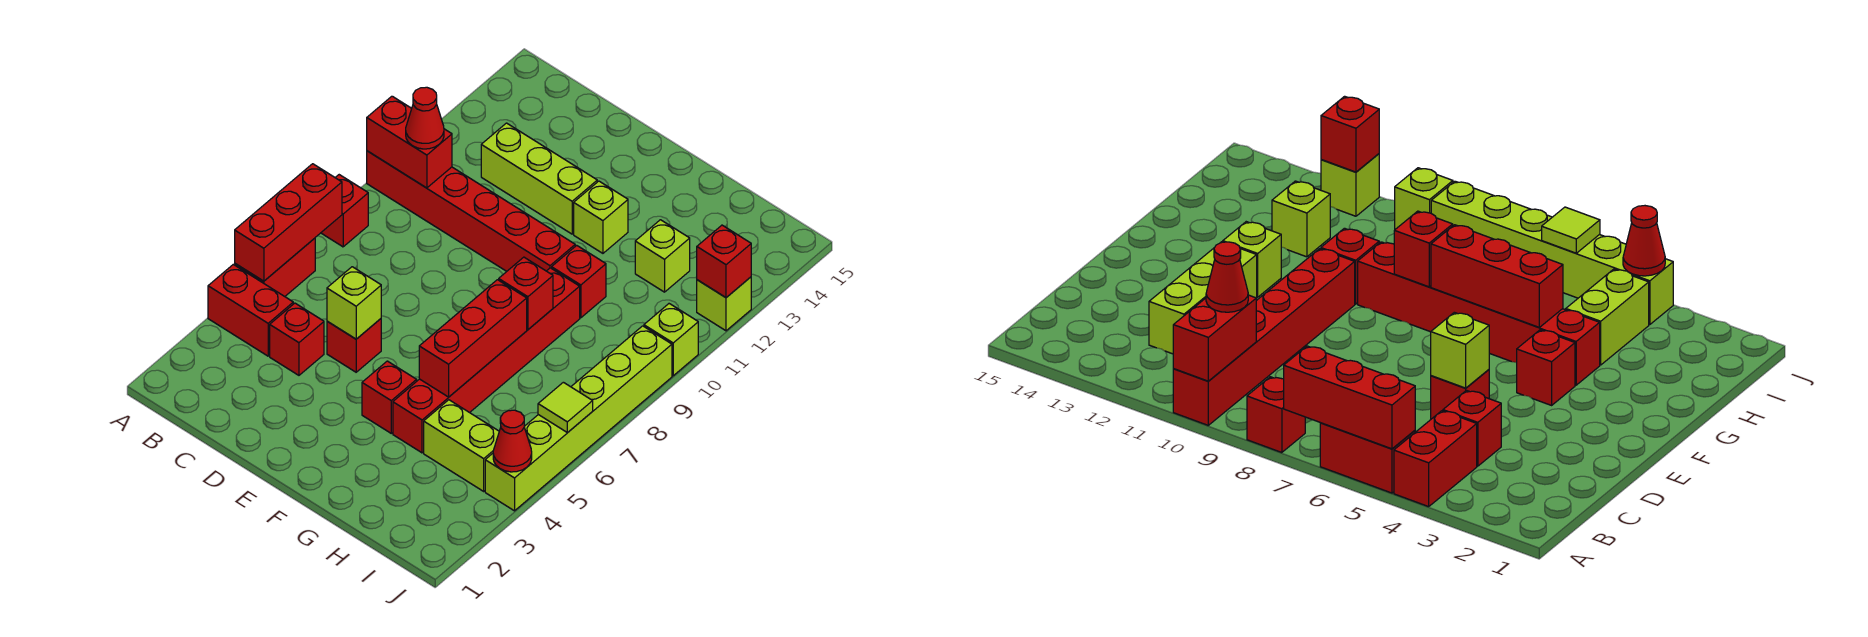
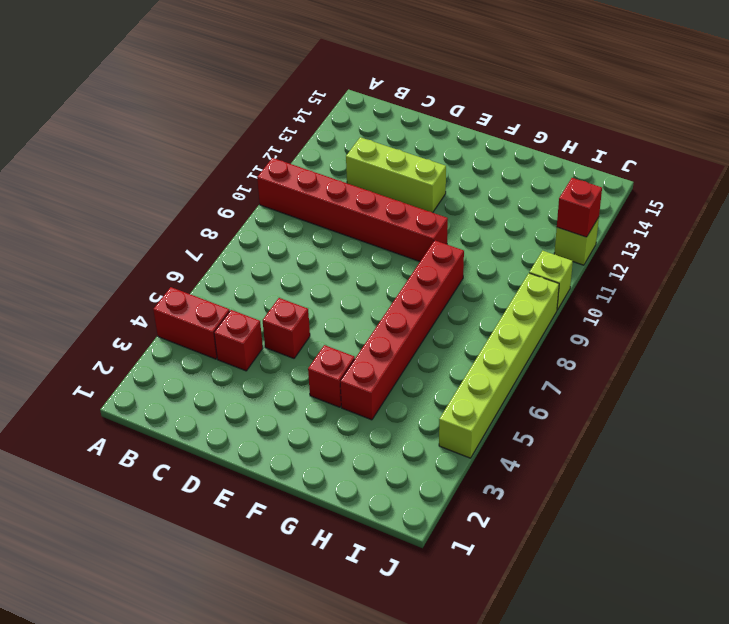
none -> red brick A5:A6 level 1
none -> red brick A8 level 1
none -> lime brick F12 level 1

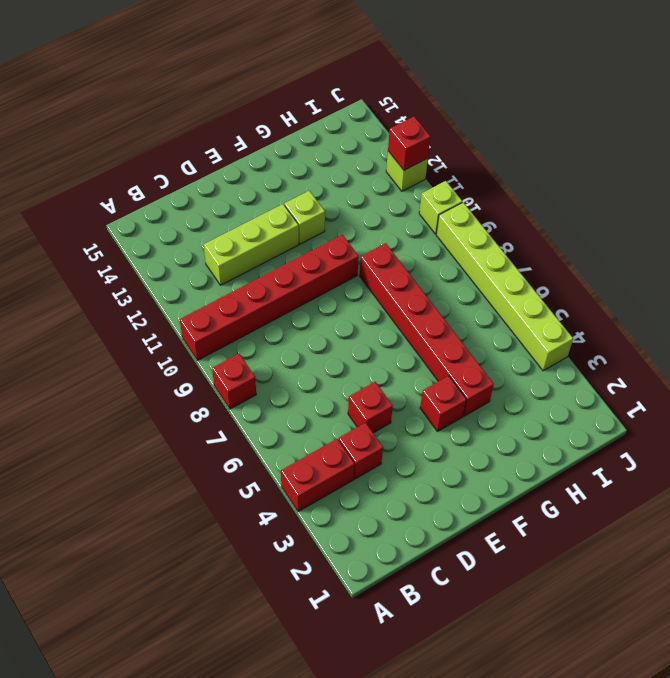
none -> red brick A5:A6 level 1
none -> red brick G10 level 1
none -> lime brick H4:I4 level 1

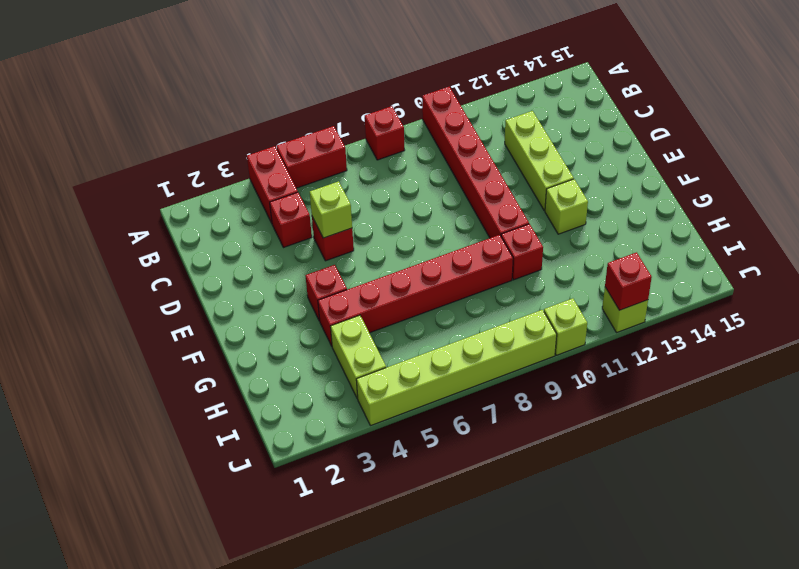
none -> lime brick H12 level 1
none -> red brick A5:A7 level 2
none -> red brick A10:B10 level 2

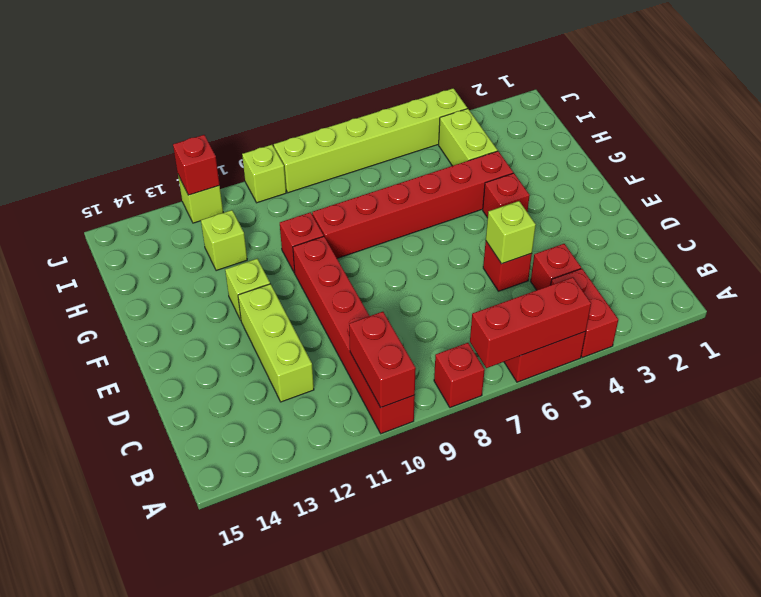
none -> red brick G5:G7 level 2
none -> red brick G8 level 2
none -> red cone J4 level 2

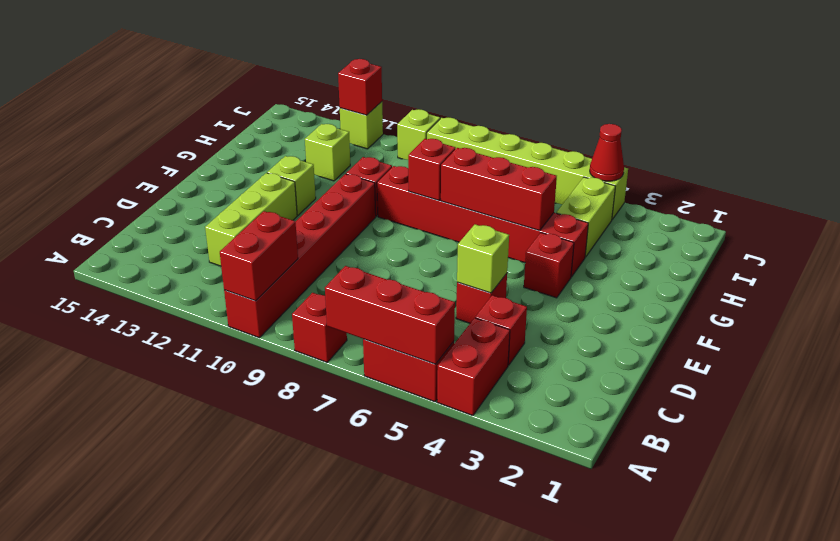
none -> lime tile J6 level 2
none -> red cone B10 level 3

